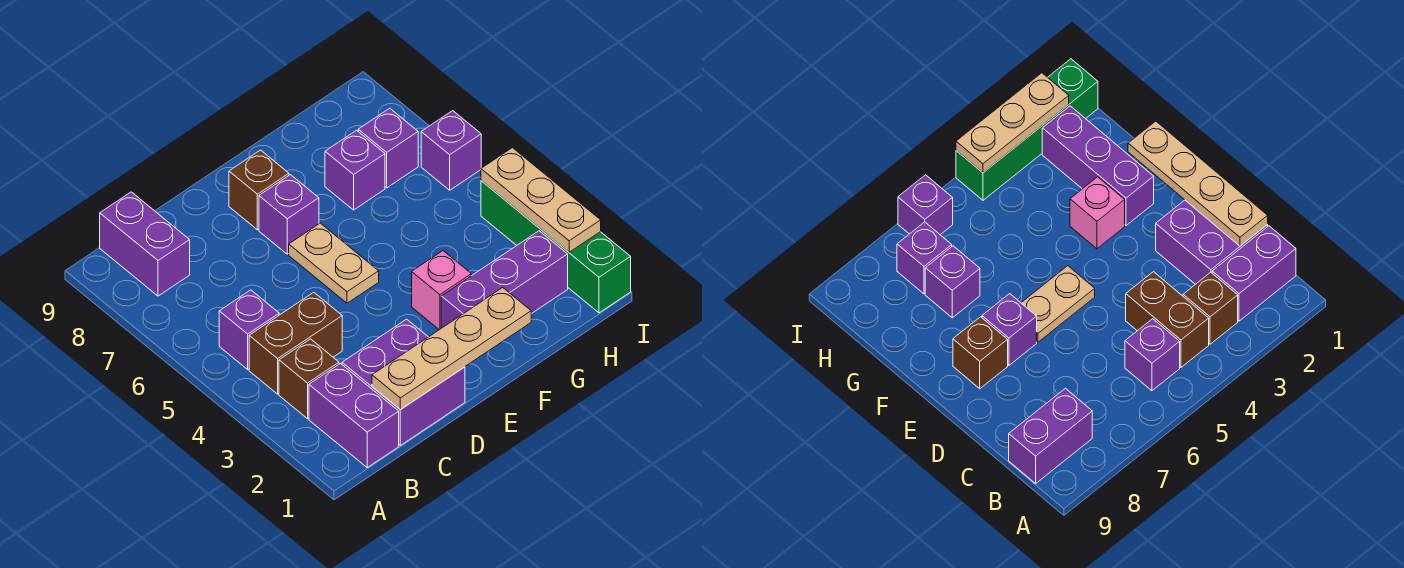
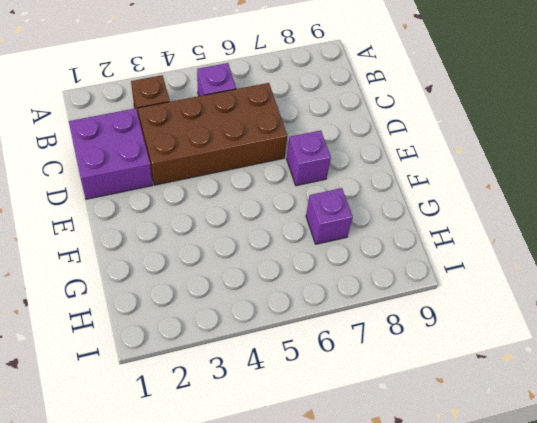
brown brick C3:D6 level 1 -> brown brick B4:C4 level 1
none -> purple brick B1:B2 level 1
none -> purple brick B8:B9 level 1
none -> tan plate E5:E6 level 1

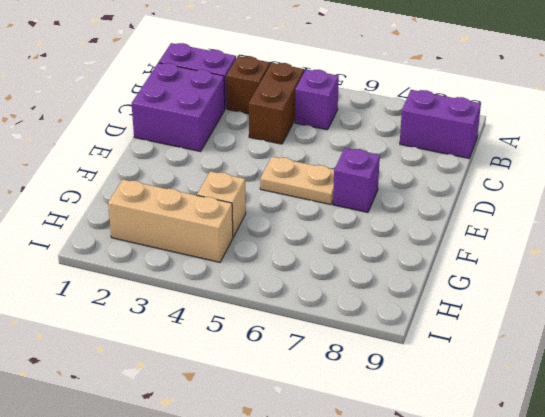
tan brick G4 level 1 -> none
tan brick H2:H4 level 1 -> purple brick F2:H2 level 1
none -> brown brick E8 level 1
none -> pink brick F3 level 1
none -> purple brick G7 level 1

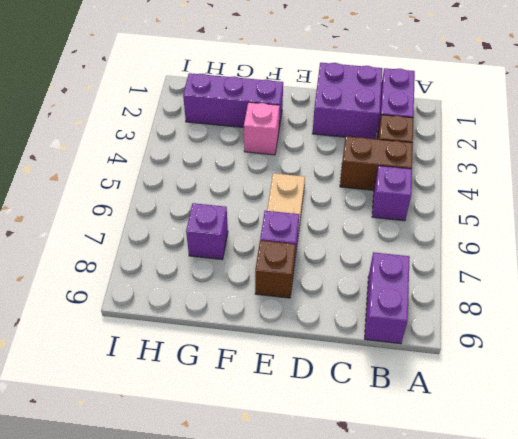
none -> purple brick H7 level 1
none -> green brick I1:I4 level 1
none -> purple brick I6 level 1

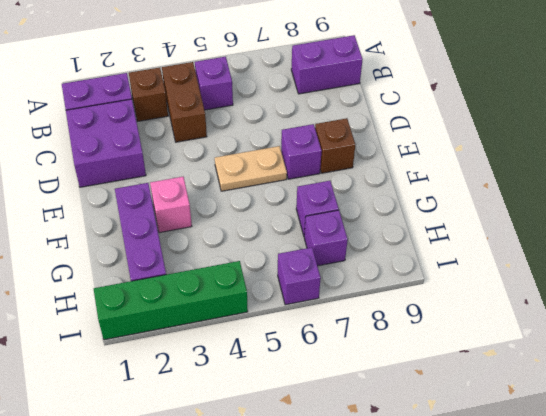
none -> tan plate C1:F1 level 2
none -> tan plate I2:I4 level 2

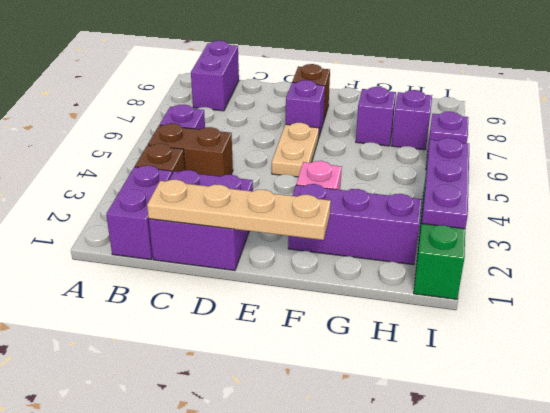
purple plate I2:I4 level 2 -> tan plate I2:I4 level 2

